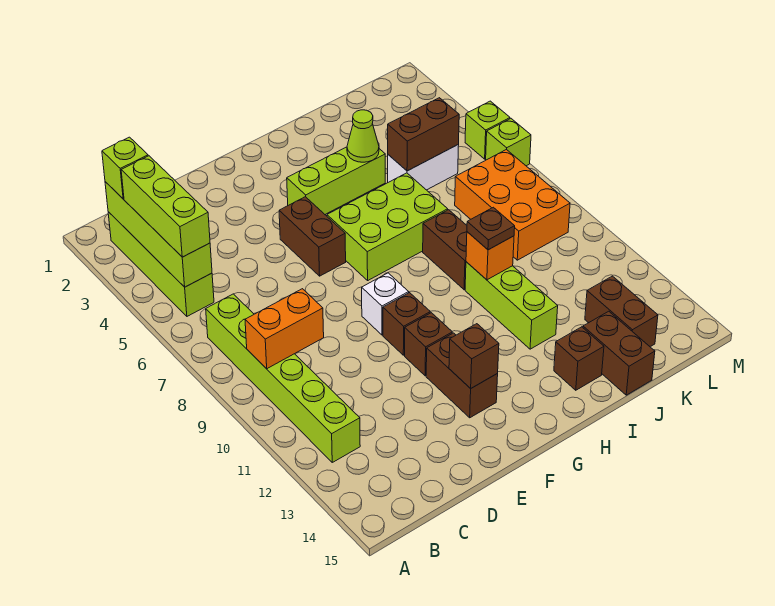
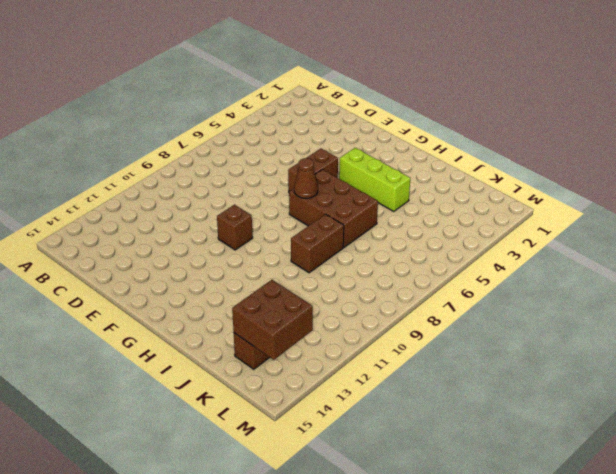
brown brick G6:I7 level 1 -> lime brick G6:I7 level 1
brown cone G7 level 2 -> none
brown brick K13:L14 level 2 -> none
none -> lime brick B2:B5 level 1
none -> lime brick B7:B12 level 1
none -> white brick F9 level 1

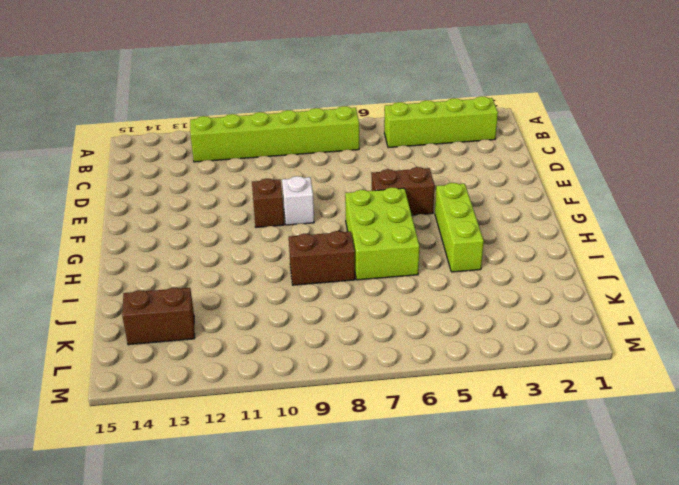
none -> brown brick F11 level 1
none -> brown brick F12:F13 level 1
none -> lime brick I10:I12 level 1

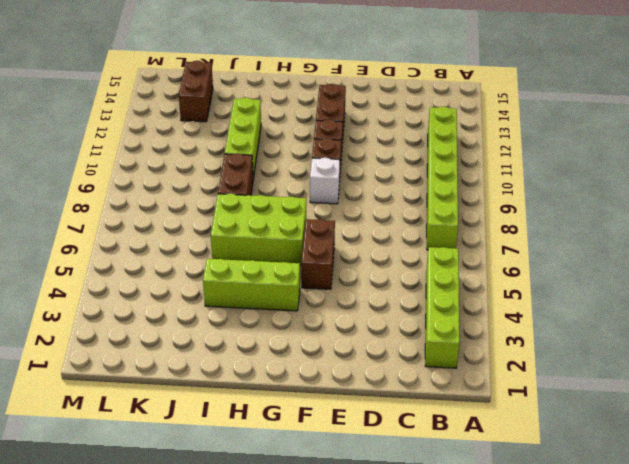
none -> brown brick I14 level 1
none -> white brick J5:K5 level 1
none -> brown brick J14:J15 level 1

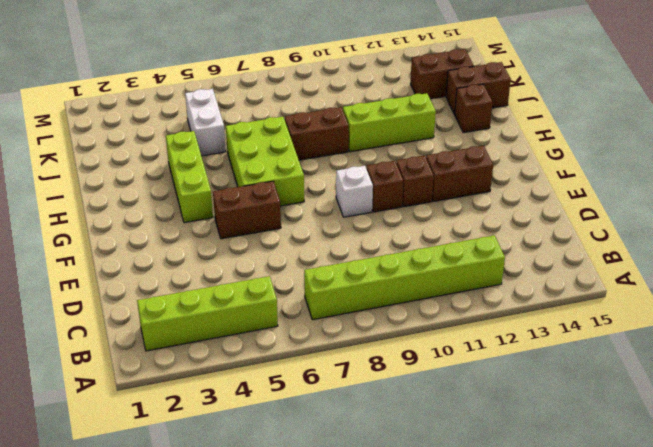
none -> orange brick K7:L9 level 1
none -> lime brick M5 level 1
none -> lime brick M6 level 1

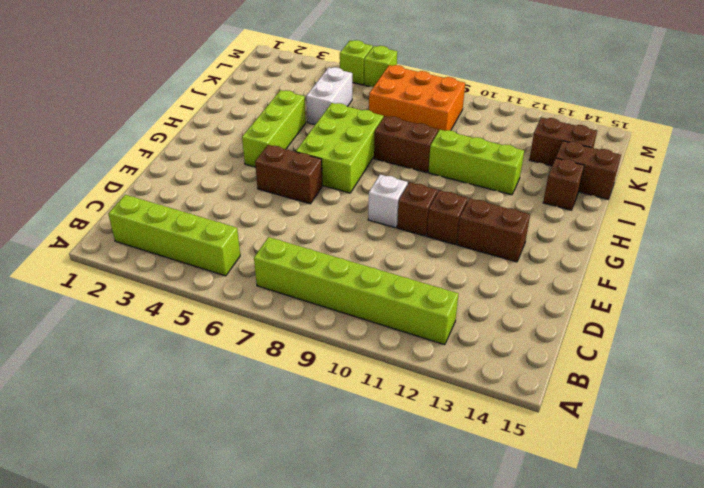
none -> lime brick B2:B5 level 2
none -> orange brick B9:C9 level 2
none -> brown brick F13 level 2

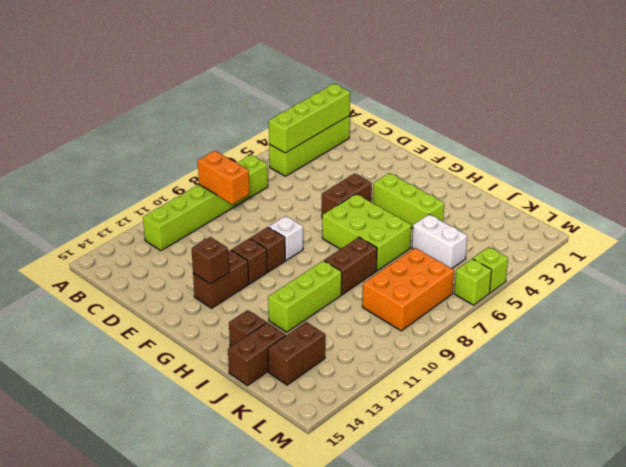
none -> lime cone I4 level 2
none -> orange brick I10 level 2
none -> brown brick J5:K5 level 2

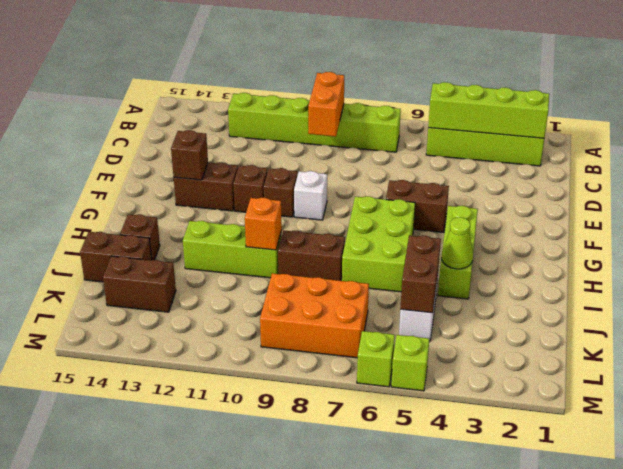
none -> lime brick B2 level 3
none -> lime brick B3:B5 level 3
none -> brown plate I10 level 3

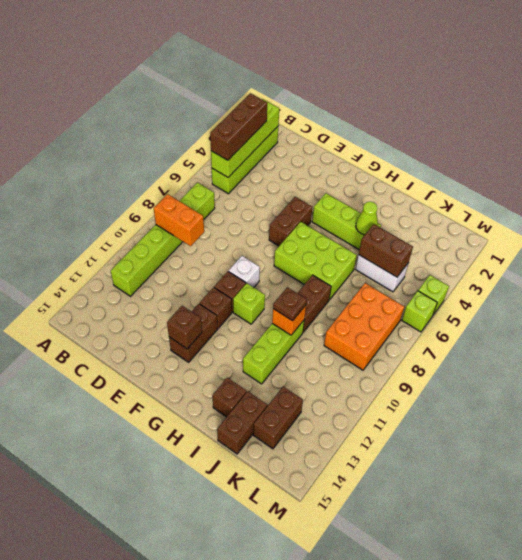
brown brick B3:B5 level 3 -> lime brick B3:B5 level 3
lime brick G10 level 1 -> lime brick B2 level 3

